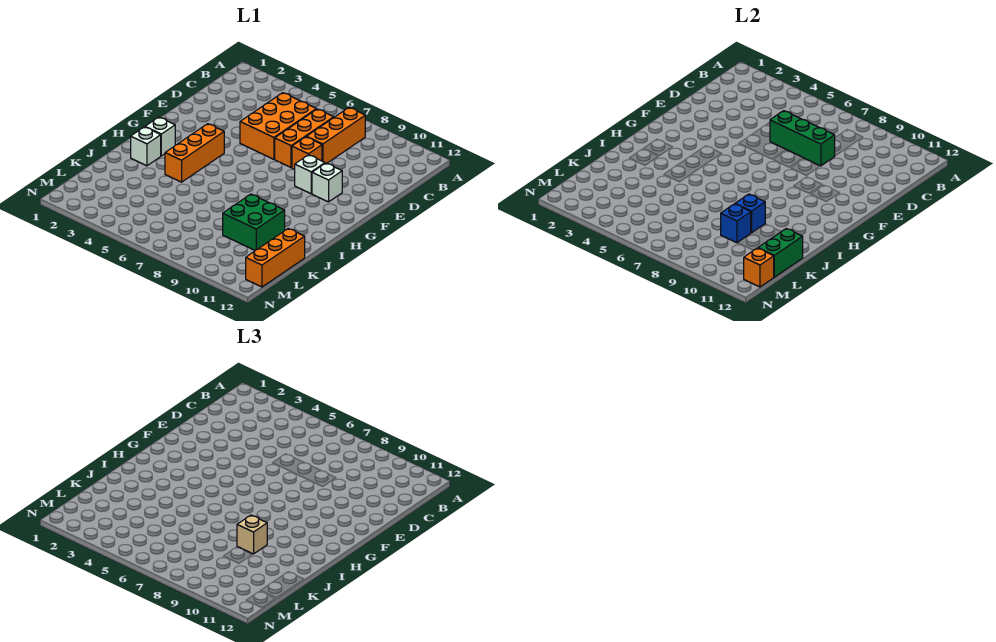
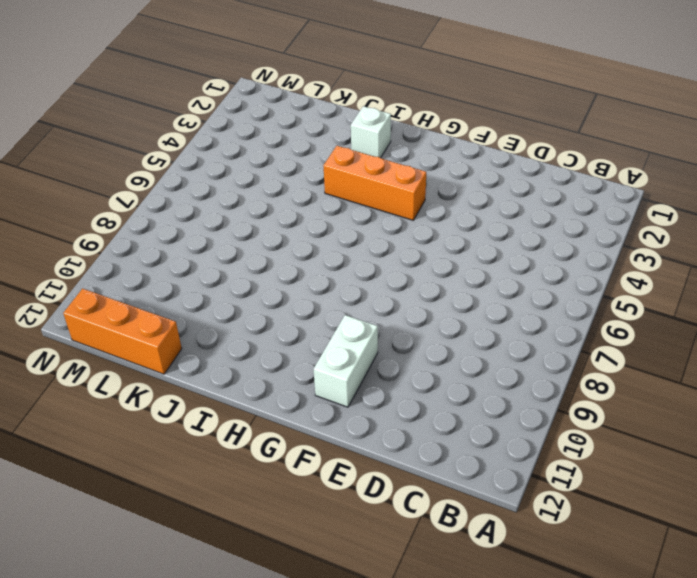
white brick F10:F11 level 1 -> white brick F10 level 1
none -> orange brick B8:D8 level 1
none -> orange brick C5:E6 level 1
none -> orange brick C7:E7 level 1

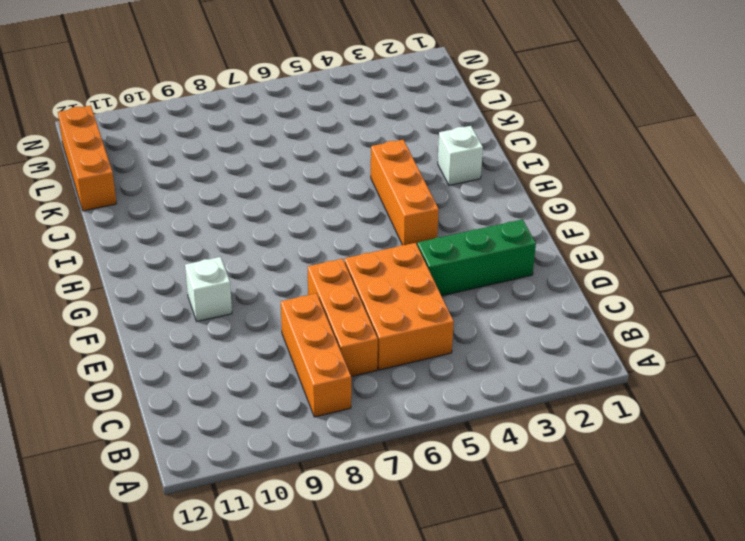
green brick E2:E4 level 1 -> green brick D6:D8 level 2
none -> orange brick E8 level 1
none -> white brick F9 level 1
none -> white brick H2 level 1

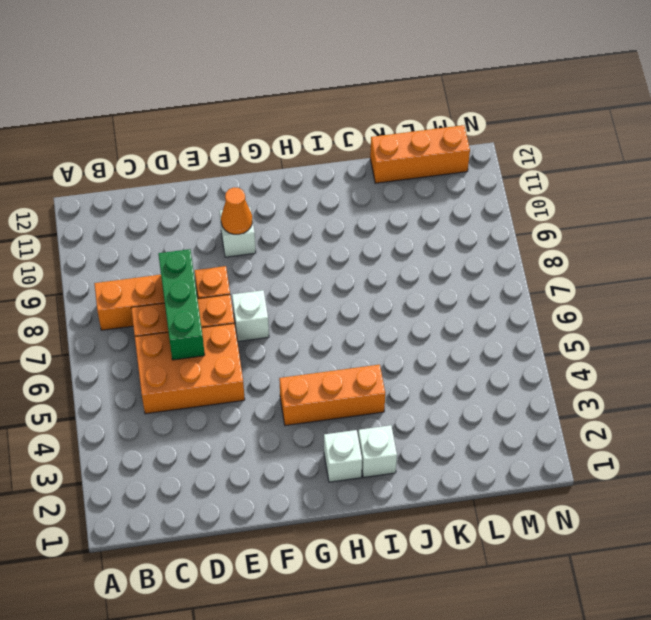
white brick F7 level 1 -> white brick F9 level 1
orange cone F10 level 2 -> none
none -> green brick J9:K10 level 1
none -> blue brick J9 level 2
none -> blue brick K9 level 2

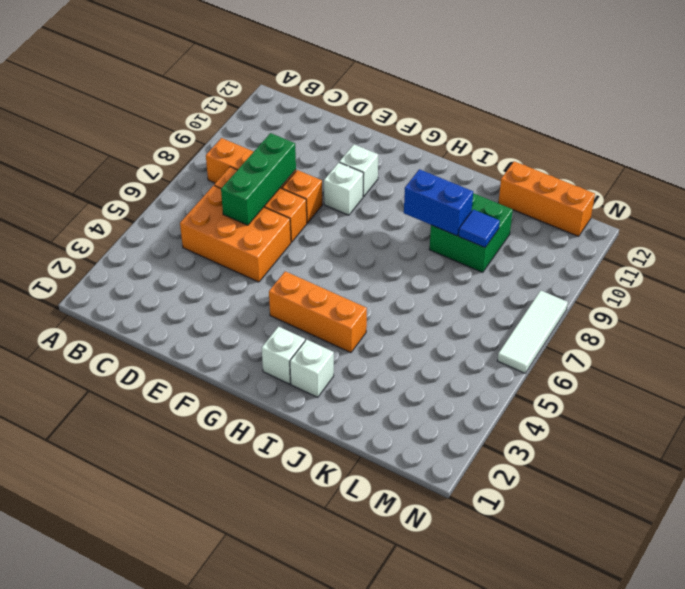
blue brick I9:J9 level 2 -> blue brick J9 level 2
blue tile K9 level 2 -> blue brick K9 level 2
white tile N6:N8 level 1 -> none
none -> green brick K12:L12 level 2
none -> orange brick M12 level 2
none -> tan brick J9 level 3

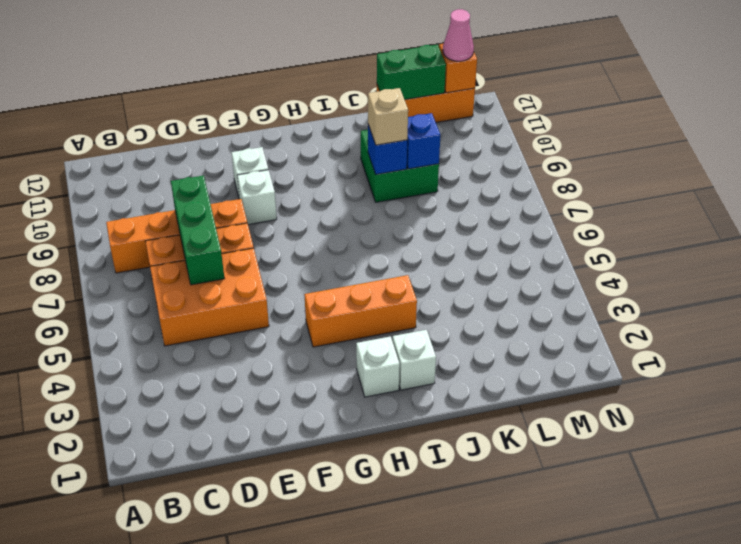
pink cone M12 level 3 -> none

